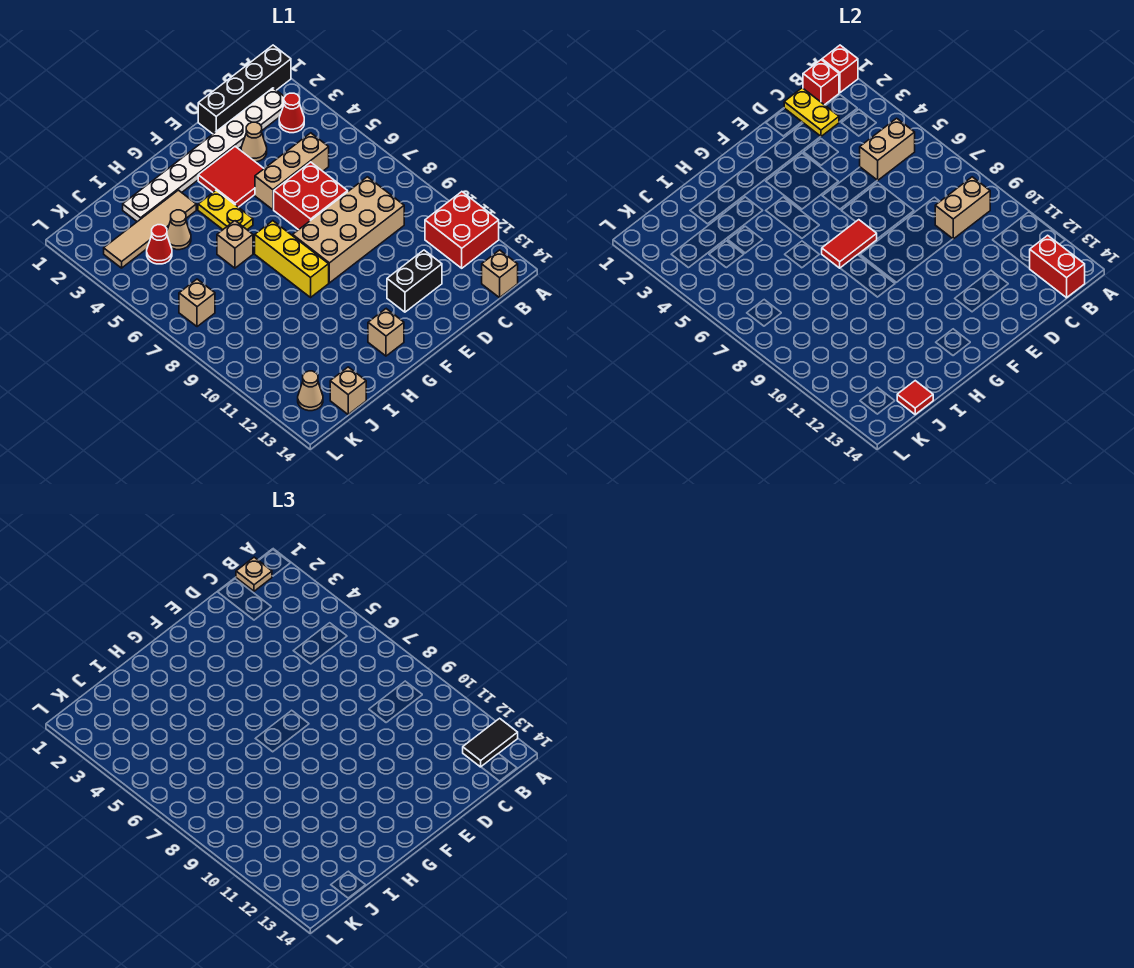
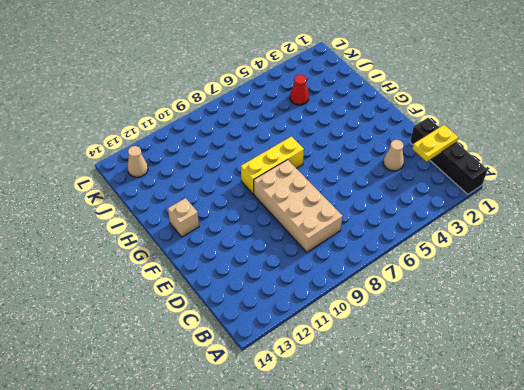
none -> red brick A11:B12 level 1
none -> white plate B2:I2 level 1
none -> red cone B3 level 1
none -> tan brick B14 level 1

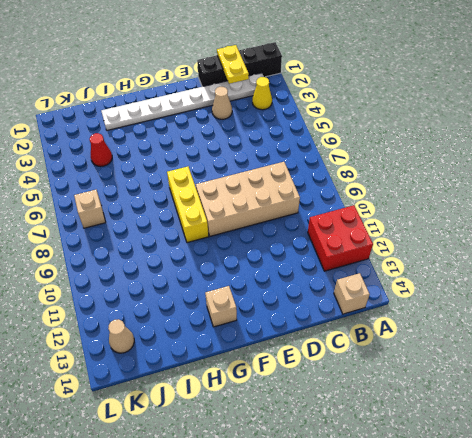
yellow cone B3 level 1 -> red cone B3 level 1
none -> tan brick C5:E5 level 1
none -> red brick D6:E7 level 1
none -> black brick D12:E12 level 1
none -> red tile E3:F4 level 1

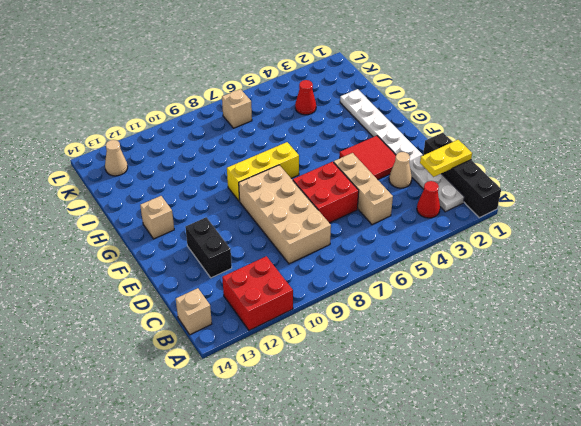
none -> yellow plate G4:G5 level 1
none -> tan tile H3:K3 level 1
none -> tan brick H6 level 1
none -> tan cone I4 level 1

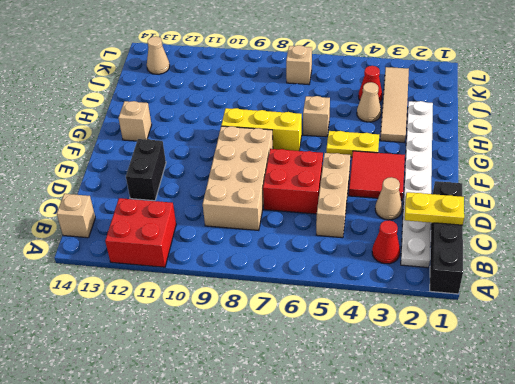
none -> tan brick J14 level 1
none -> red brick A1 level 2
none -> red brick B1 level 2
none -> tan brick B5:C5 level 2

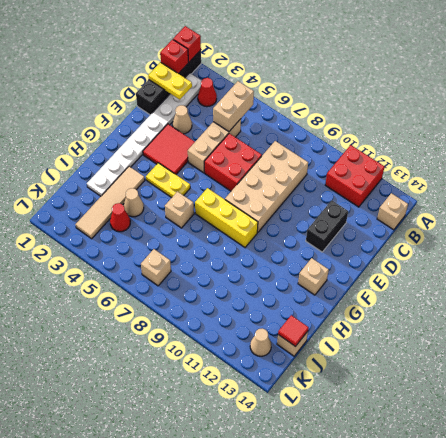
none -> tan brick B9:C9 level 2
none -> red brick B13:B14 level 2
none -> red tile F7:G7 level 2
none -> black tile A13:B13 level 3

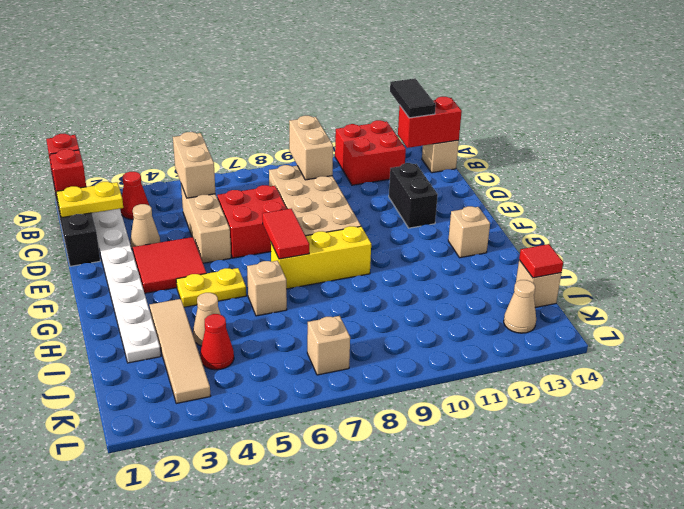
none -> tan plate B1 level 3

